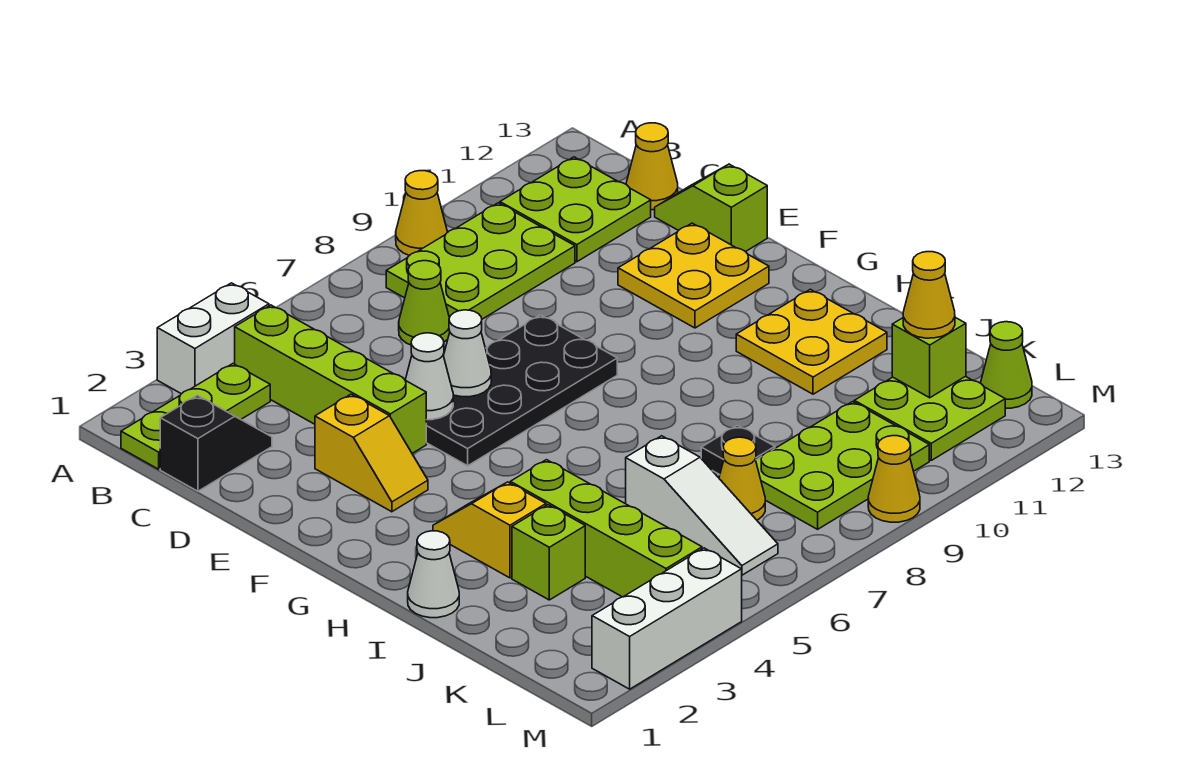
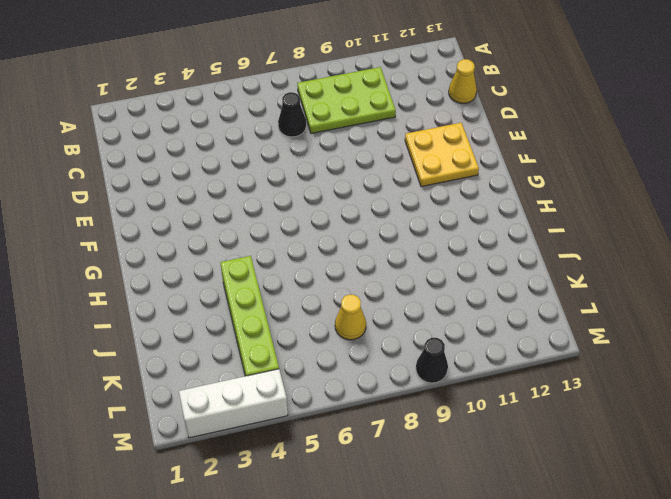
black cone C7 level 1 -> lime cone C7 level 1
black cone M9 level 1 -> yellow cone M9 level 1
none -> white brick A3:A4 level 1
none -> yellow cone A9 level 1
none -> lime plate B1:B3 level 1
none -> lime brick B4:E4 level 1

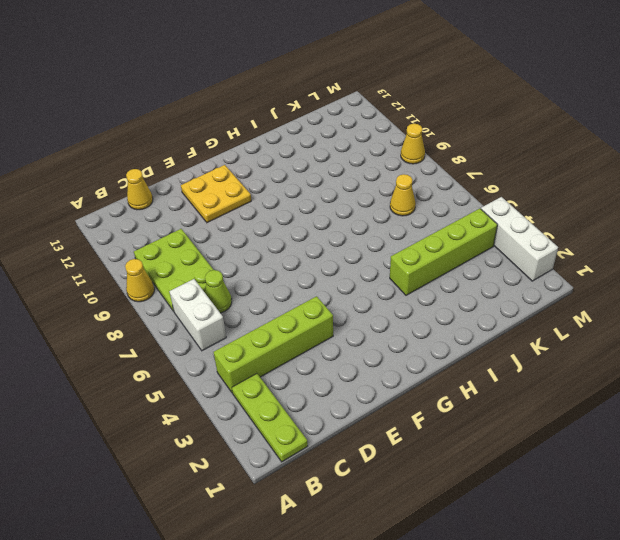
white brick B6:B7 level 1 -> white brick A3:A4 level 1
none -> lime plate B11:C12 level 1
none -> black slope C1:C2 level 1 top 1
none -> lime slope D13:E13 level 1 top E
none -> yellow slope E3:F3 level 1 top E

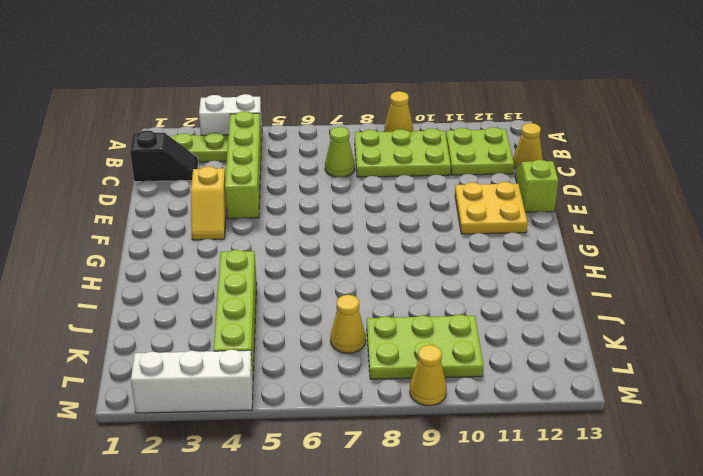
none -> black plate E5:F8 level 1
none -> yellow slope H3:I3 level 1 top I
none -> yellow plate H11:I12 level 1
none -> white cone I1 level 1

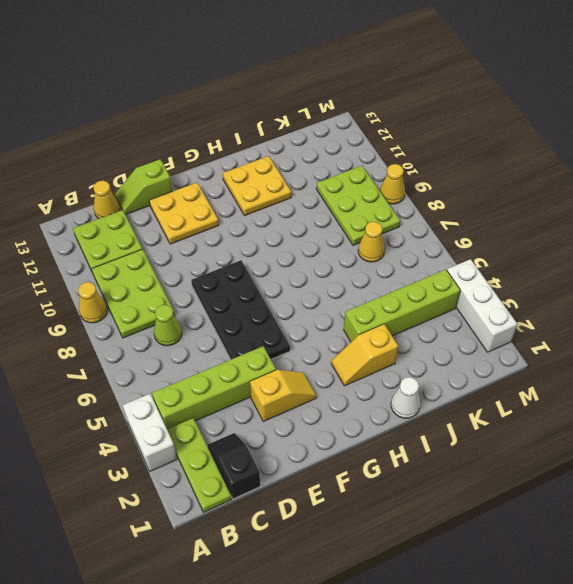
none -> lime brick J3 level 1
none -> white slope J6:L6 level 1 top J
none -> black plate J8 level 1
none -> lime plate K11:L12 level 1

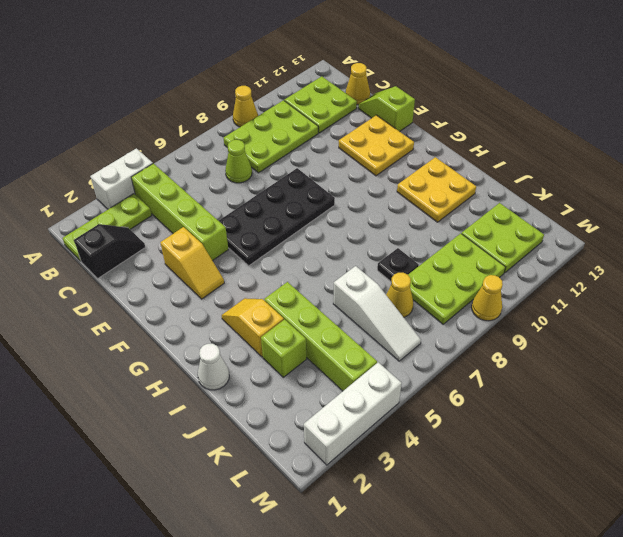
none -> lime cone L13 level 1
none -> white cone E5 level 2
none -> white cone E6 level 2
none -> lime brick K12 level 2

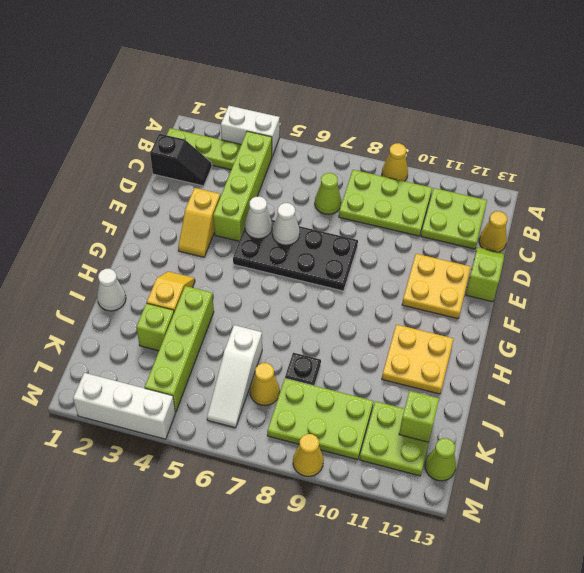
none -> yellow cone K12 level 3

